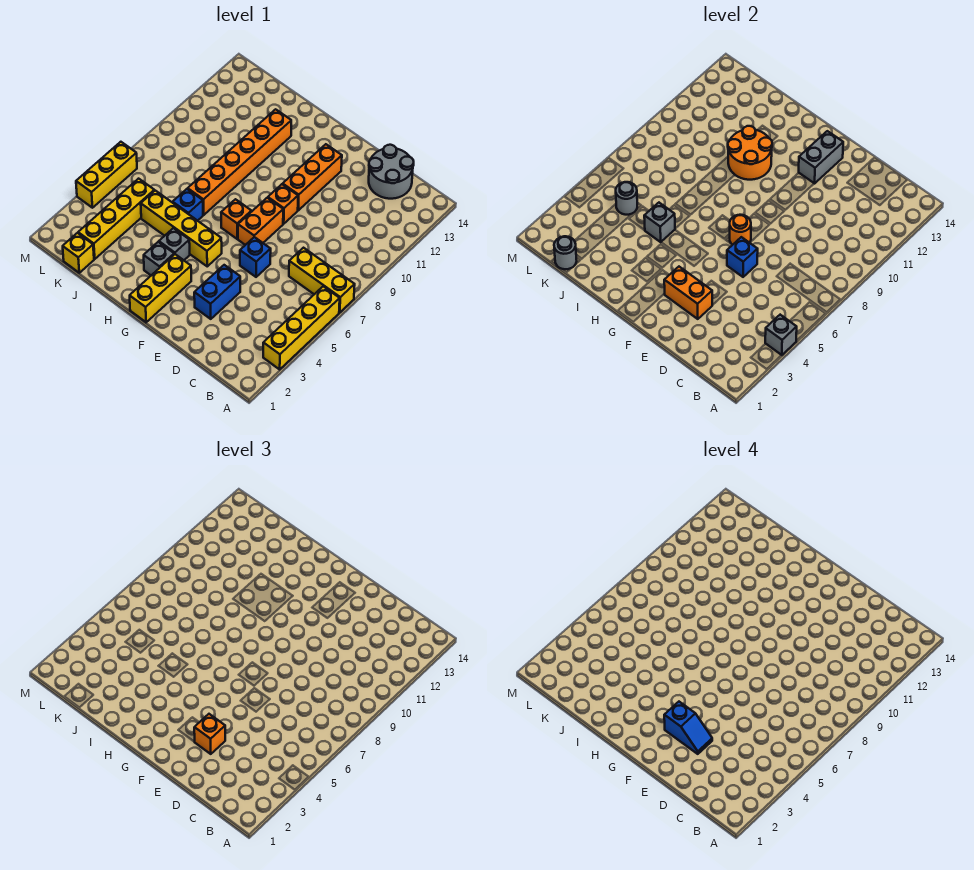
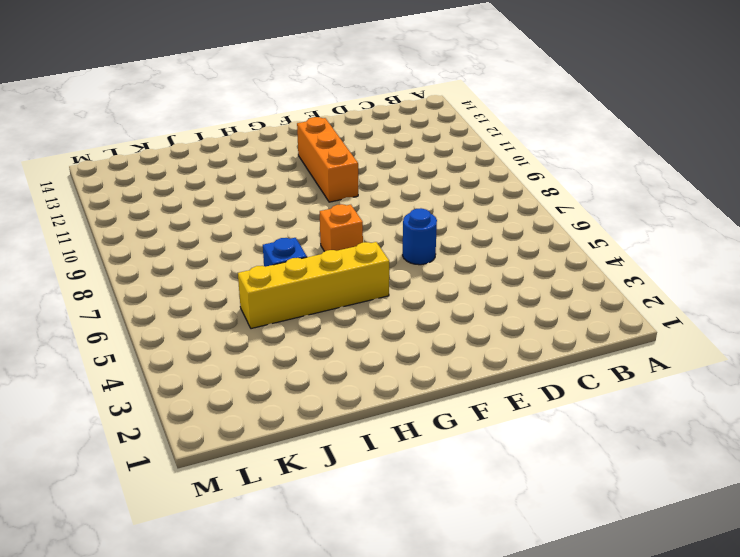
blue round brick E6 level 1 -> blue brick E6 level 1
none -> yellow brick A3:A6 level 1
none -> yellow brick A7:C7 level 1
none -> grey round brick C13:D14 level 1

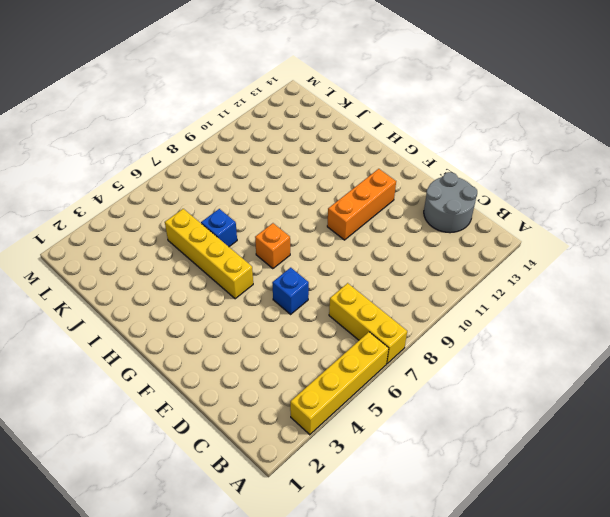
none -> blue brick E3:E4 level 1
none -> orange brick F7:F8 level 1
none -> orange brick F9 level 1

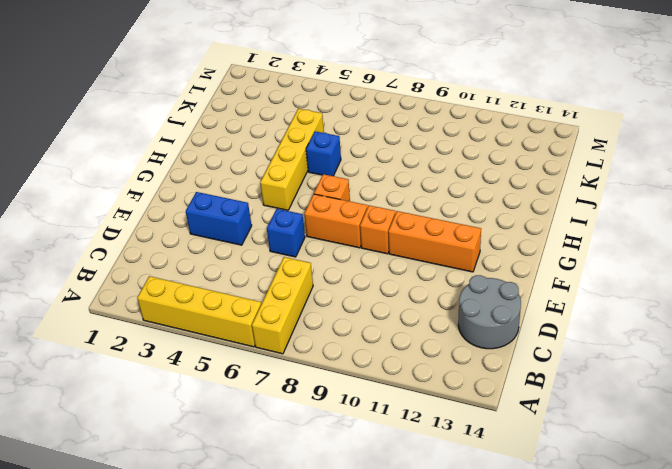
none -> yellow brick G1:G3 level 1
none -> grey brick H3 level 1
none -> grey brick H4 level 1

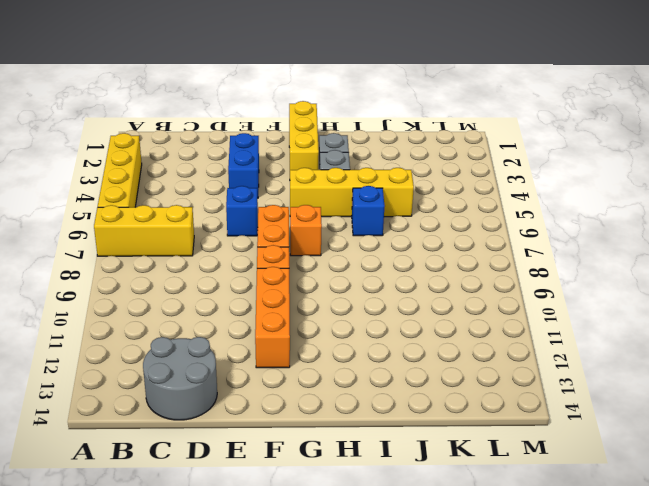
none -> orange brick I7:I12 level 1
none -> yellow brick K1 level 1
none -> yellow brick K2:K5 level 1

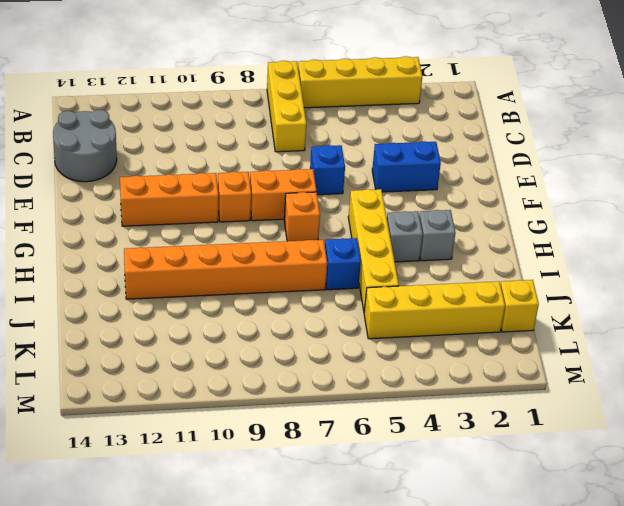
none -> yellow brick G1:G3 level 1
none -> yellow brick M4:M6 level 1
none -> grey brick A4 level 2

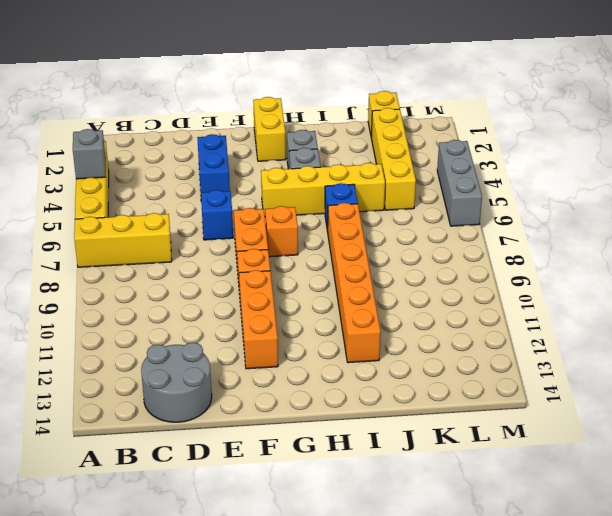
yellow brick G1:G2 level 1 -> yellow brick G1:G3 level 1
grey brick M4:M6 level 1 -> yellow brick M4:M6 level 1
none -> orange brick E3:F3 level 2
none -> blue brick E6 level 2
none -> orange round brick F7 level 2

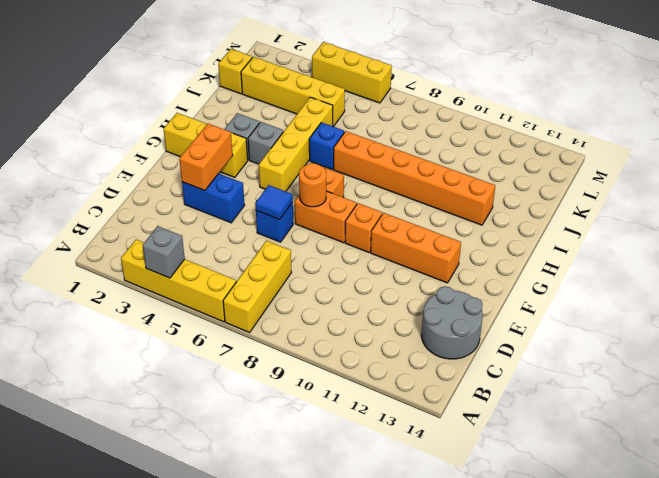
blue tile E6 level 2 -> blue brick E6 level 2
none -> grey brick F12:F13 level 2
none -> orange round brick H10:I11 level 2
none -> grey brick I5 level 2

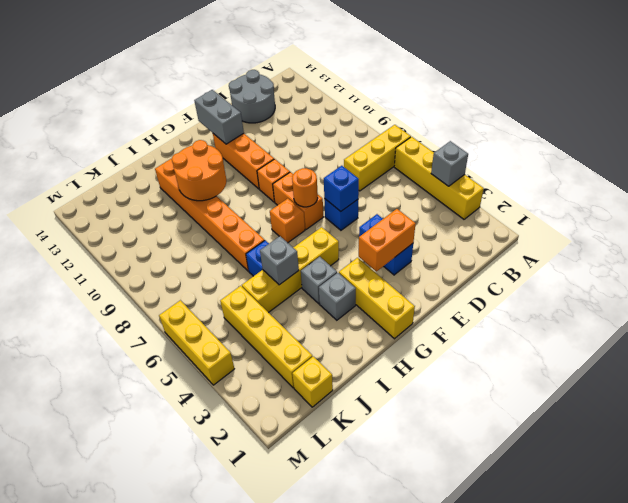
none -> grey round brick K1 level 2
none -> grey round brick K5 level 2
none -> orange brick E3 level 3

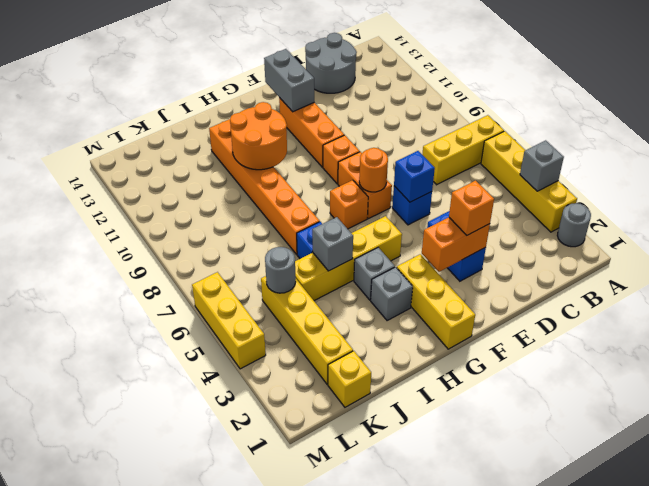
grey round brick A2 level 1 -> grey round brick K1 level 2
none -> blue slope E3:F3 level 4 top F

